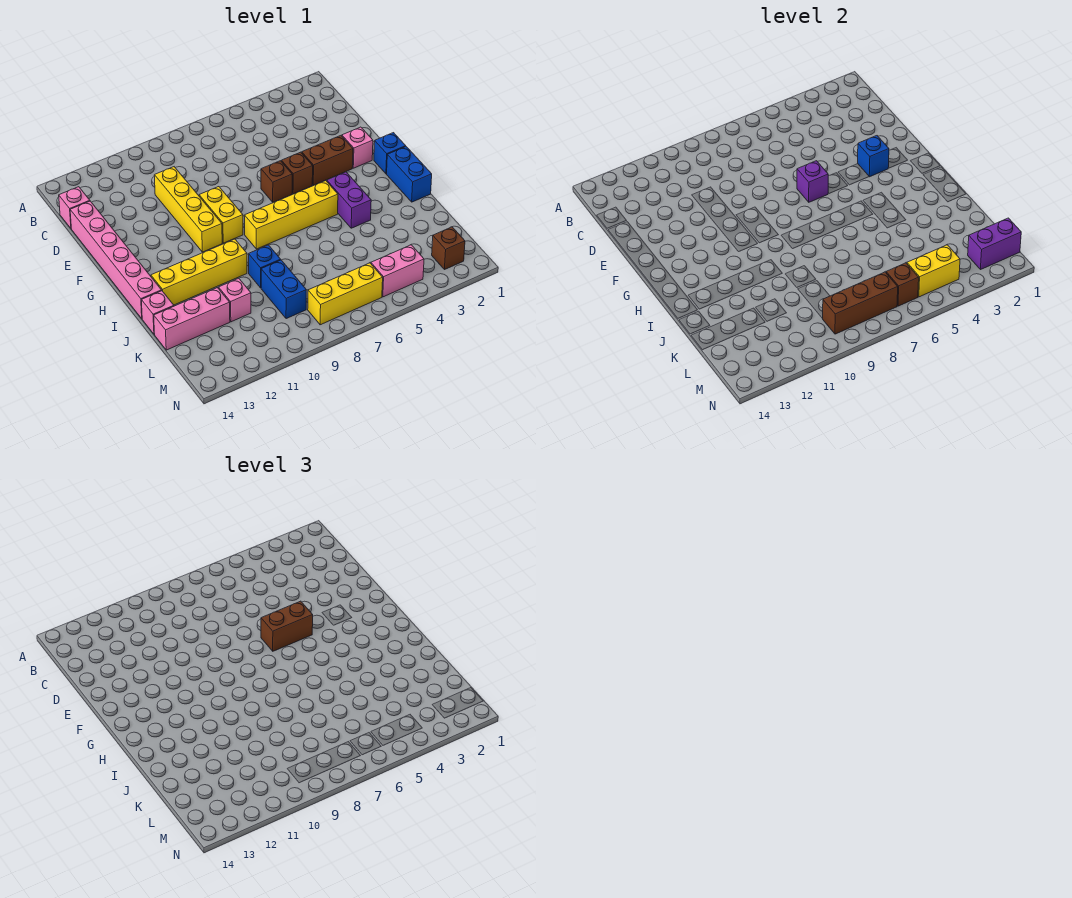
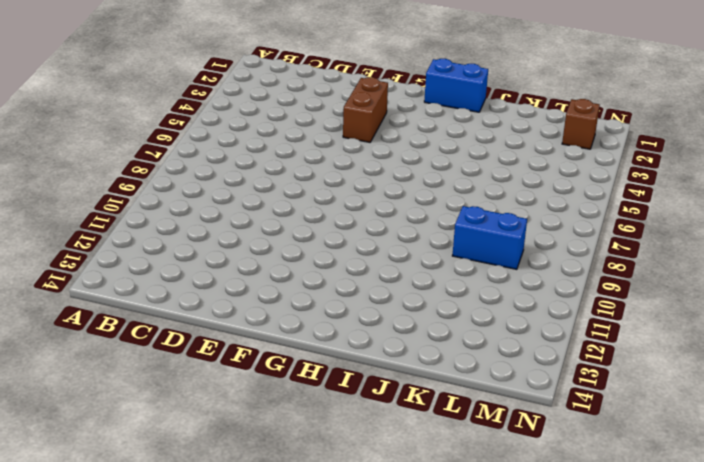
none -> pink brick C14 level 1
none -> yellow brick D10:G10 level 1
none -> pink brick D14:I14 level 1

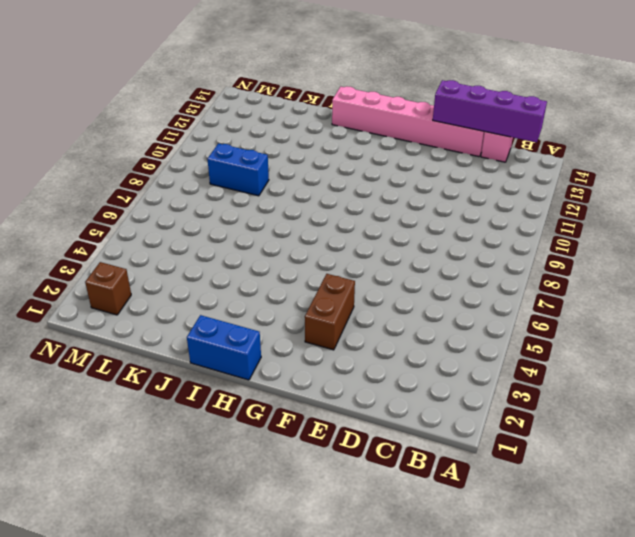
purple brick B14:E14 level 2 -> none
none -> yellow brick D10:G10 level 1
none -> pink brick F2 level 1
none -> brown brick F5 level 1

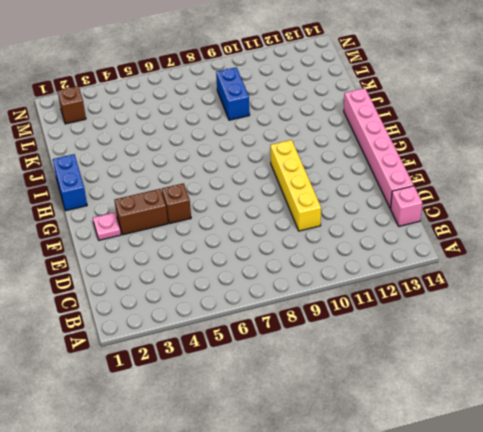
pink plate F2 level 1 -> pink brick F2 level 1
none -> brown brick F6 level 1
none -> yellow brick F9:G9 level 1
none -> blue brick G1 level 1

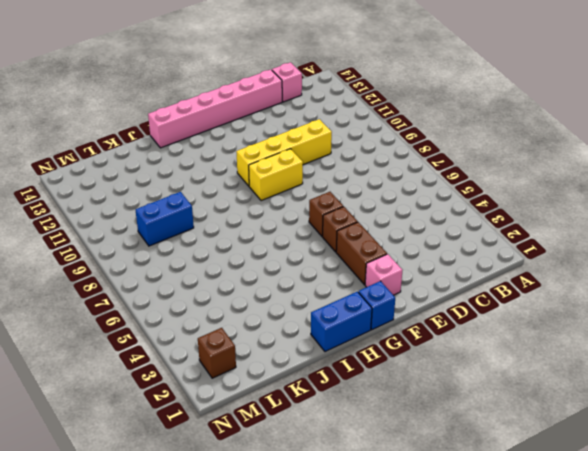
none -> purple brick H4:I4 level 1
none -> yellow brick H5:H8 level 1
none -> yellow brick I10:I13 level 1

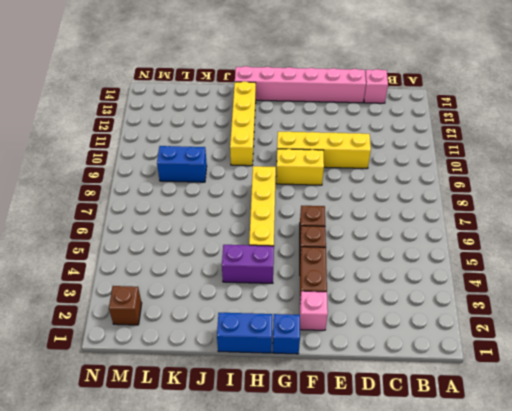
none -> blue brick J9 level 1
none -> pink brick J14 level 1
none -> pink brick K11 level 1

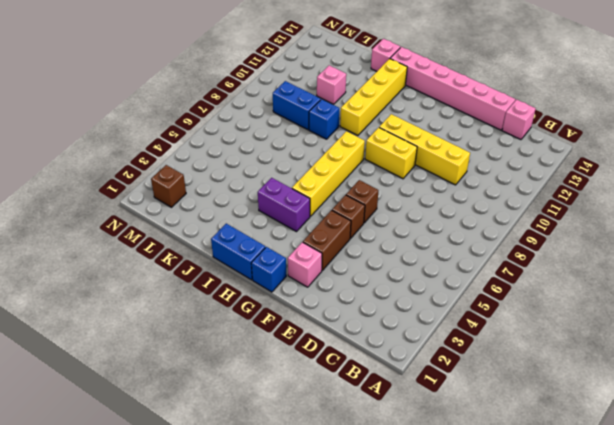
none -> pink brick K12:K14 level 1
none -> pink brick M4:M5 level 1
none -> yellow brick M6:M8 level 1

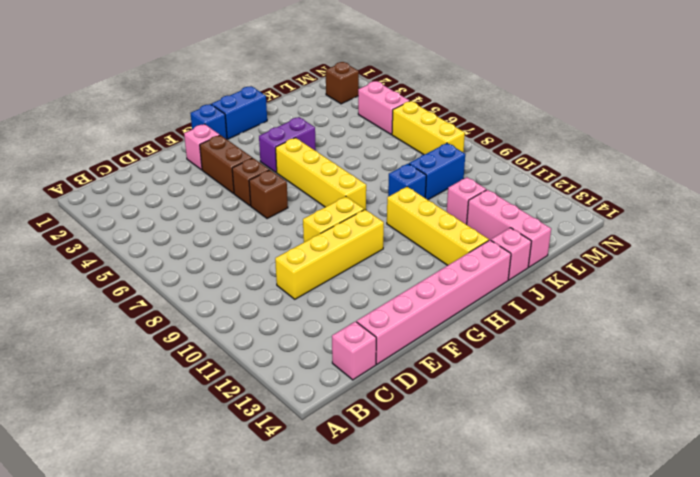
none -> blue brick F3 level 2
none -> purple brick F6 level 2
none -> purple brick M1:M2 level 2

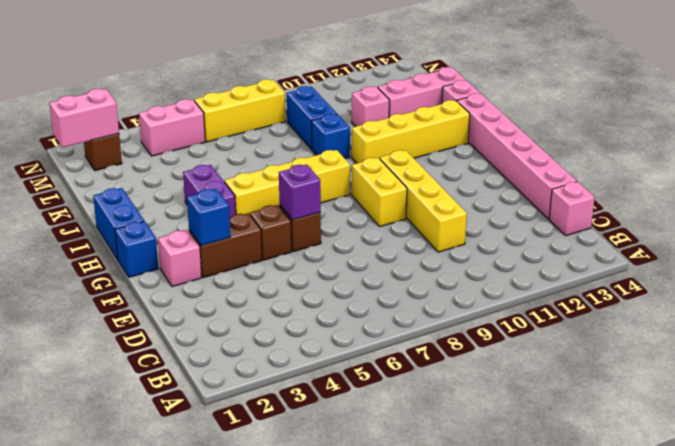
pink brick M1:M2 level 2 -> purple brick M1:M2 level 2
none -> yellow brick M4:M5 level 2
none -> brown brick M6 level 2
none -> brown brick M7:M9 level 2

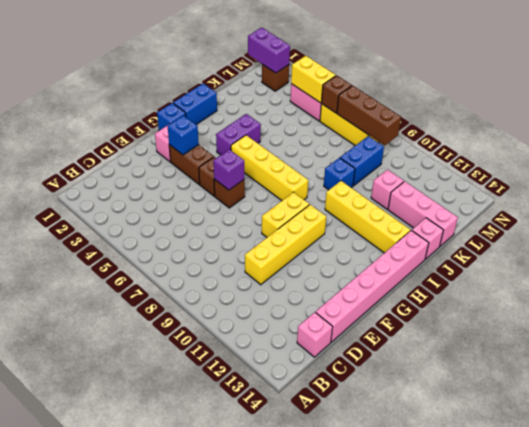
none -> brown brick F5:F6 level 3

